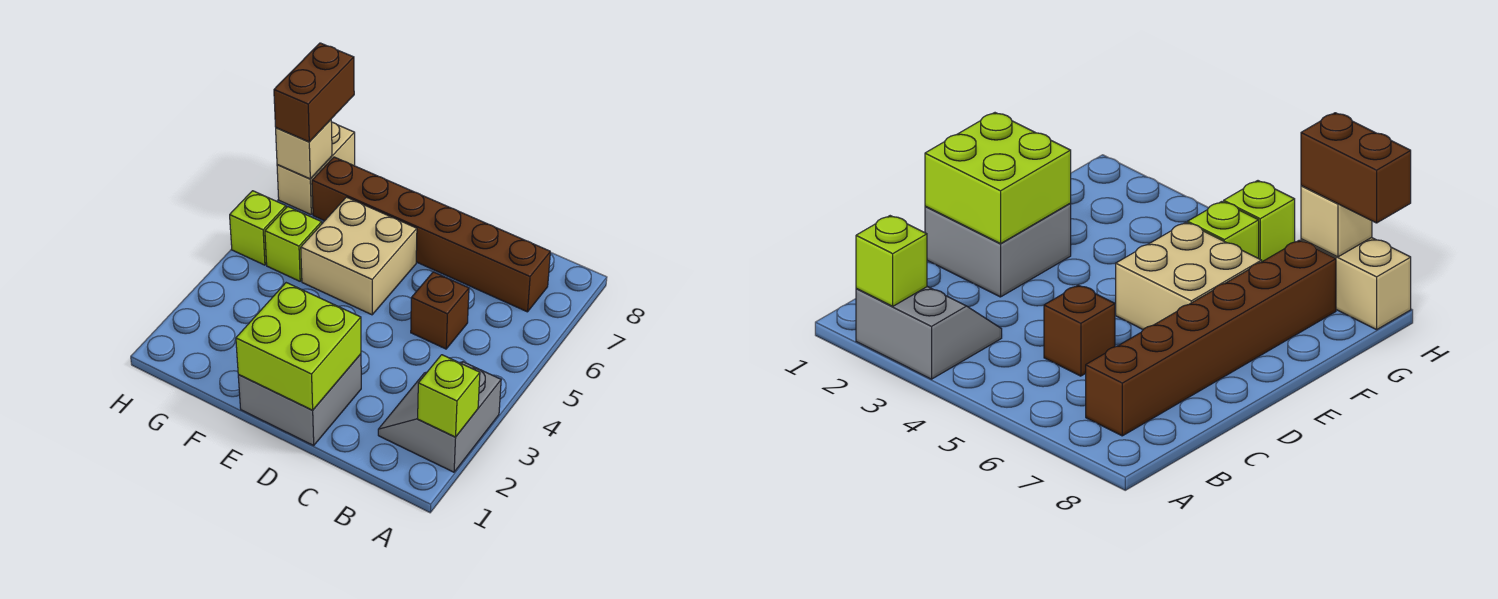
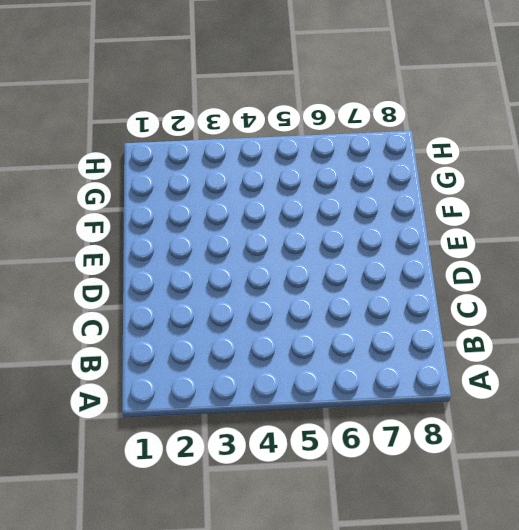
none -> grey slope A2:B3 level 1 top A
none -> brown brick B7:G7 level 1
none -> brown brick C5 level 1

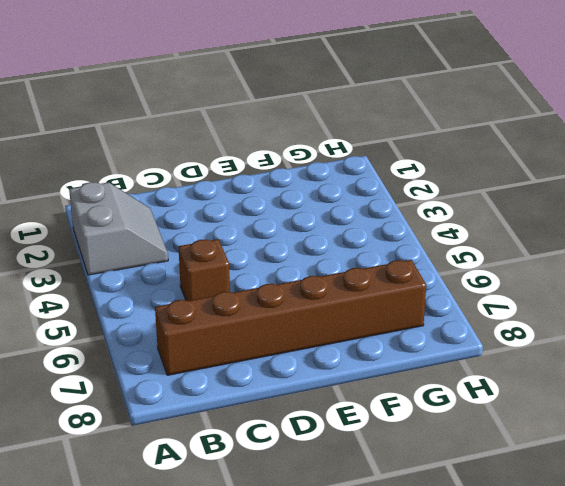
none -> grey brick D1:E2 level 1
none -> tan brick E5:F6 level 1
none -> lime brick G5 level 1

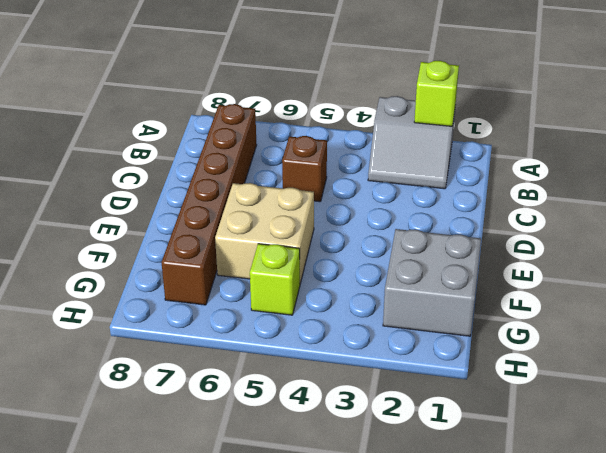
grey brick F1:G2 level 1 -> grey brick D1:E2 level 1
none -> lime brick H5 level 1
none -> tan brick H7:H8 level 1
none -> lime brick D1:E2 level 2

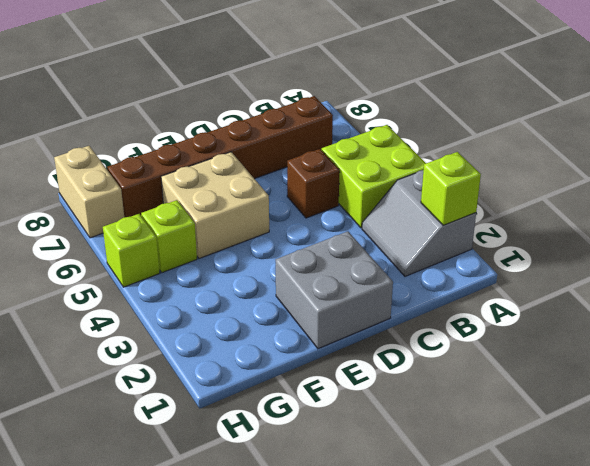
lime brick A4:B5 level 1 -> lime brick D1:E2 level 2
none -> tan brick H7 level 2
none -> brown brick H7:H8 level 3

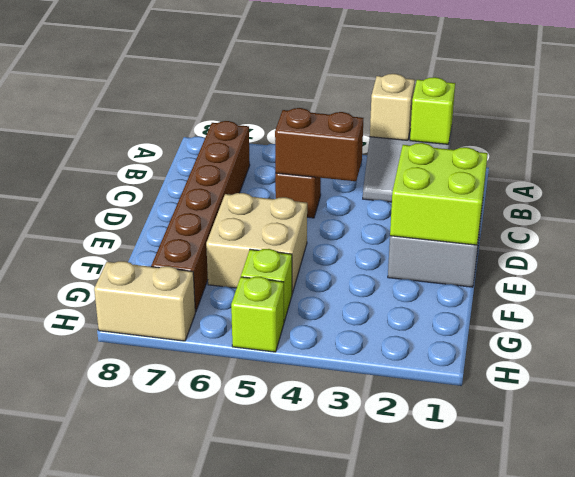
tan brick A3 level 2 -> tan brick H7 level 2
brown brick C4:C5 level 2 -> brown brick H7:H8 level 3

